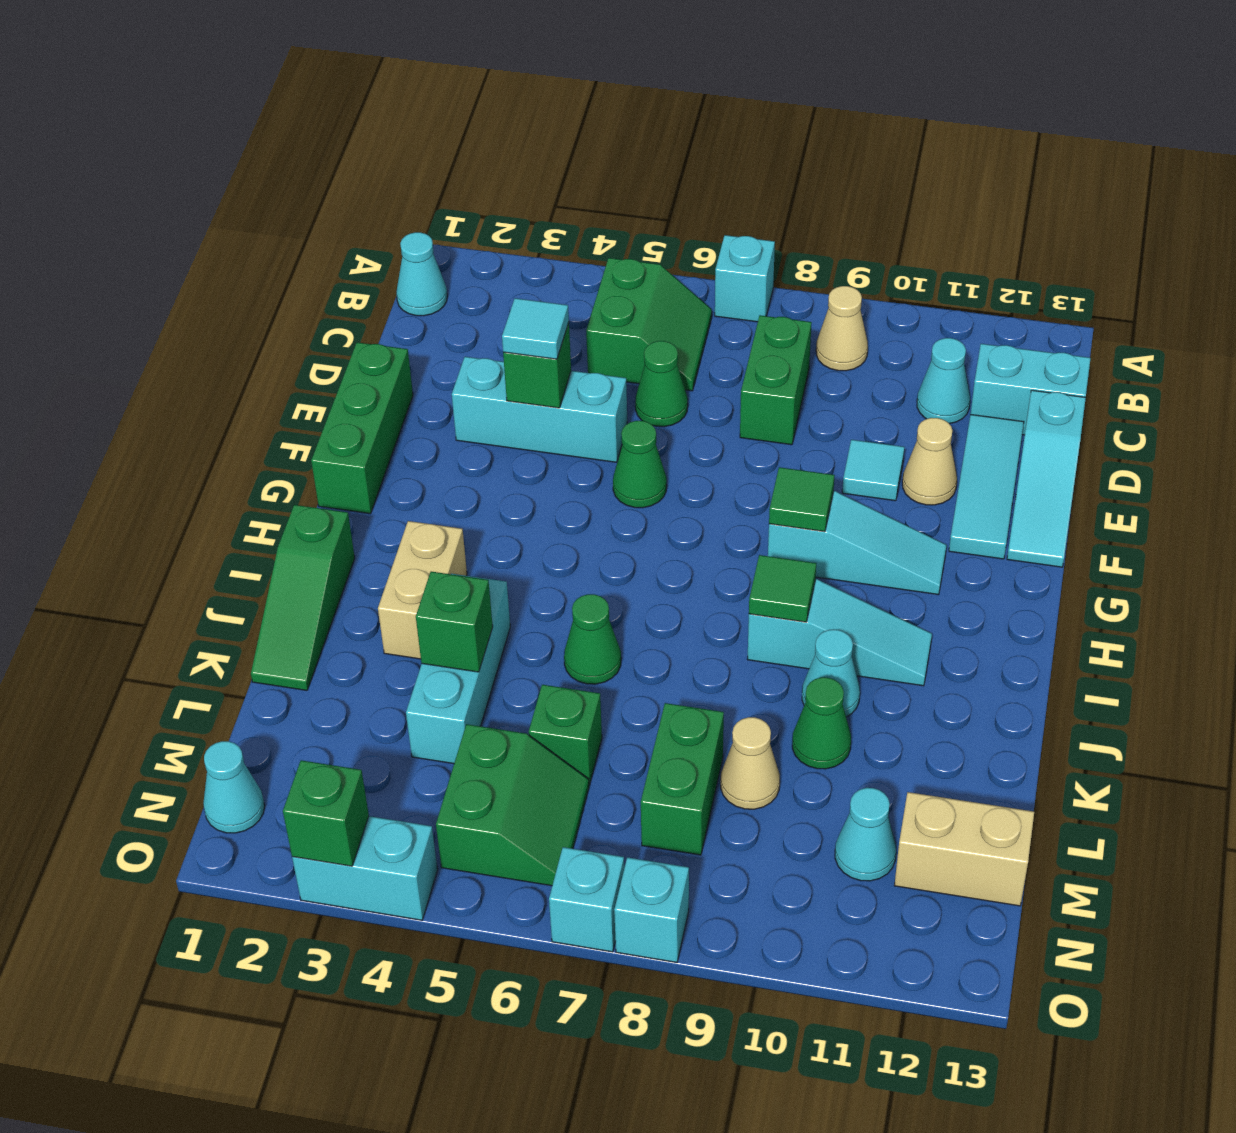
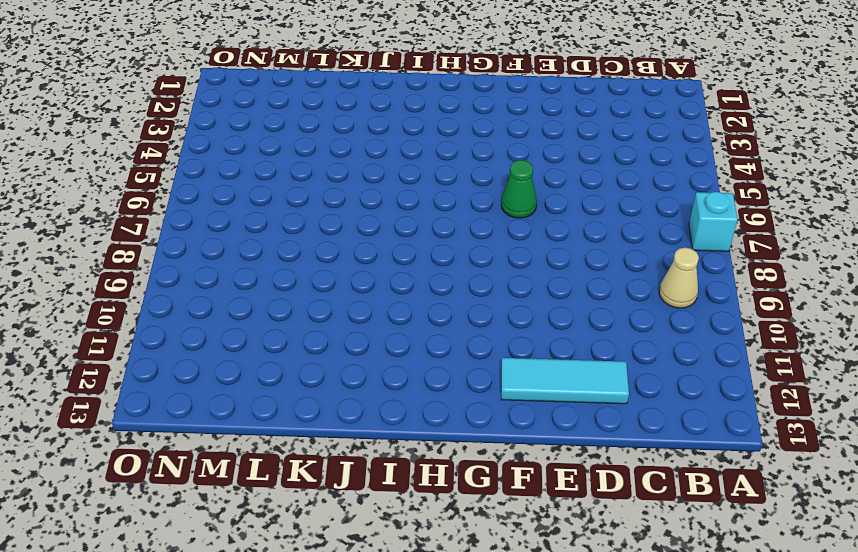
none -> cyan cone B1 level 1
none -> green slope B5:C6 level 1 top 5
none -> green brick C8:D8 level 1
none -> cyan cone C11 level 1

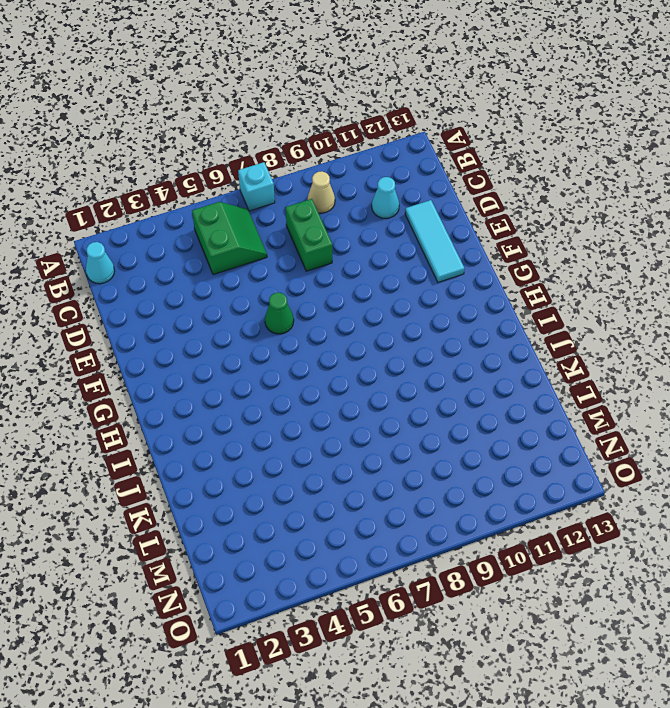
none -> cyan brick C12:C13 level 1
none -> green cone D6 level 1
none -> cyan slope D13:F13 level 1 top D
none -> green brick E1:G1 level 1

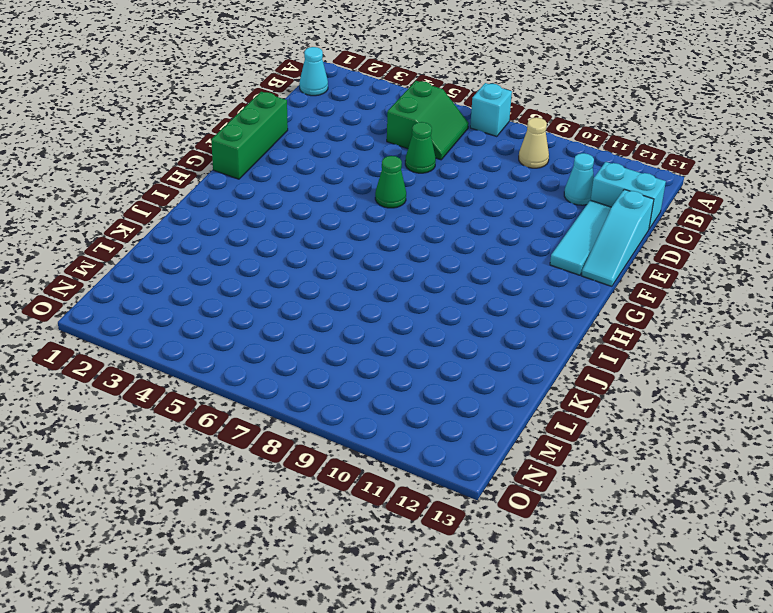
none -> green brick C8:D8 level 1
none -> cyan brick E3:E5 level 1
none -> cyan tile E10 level 1
none -> tan cone E11 level 1

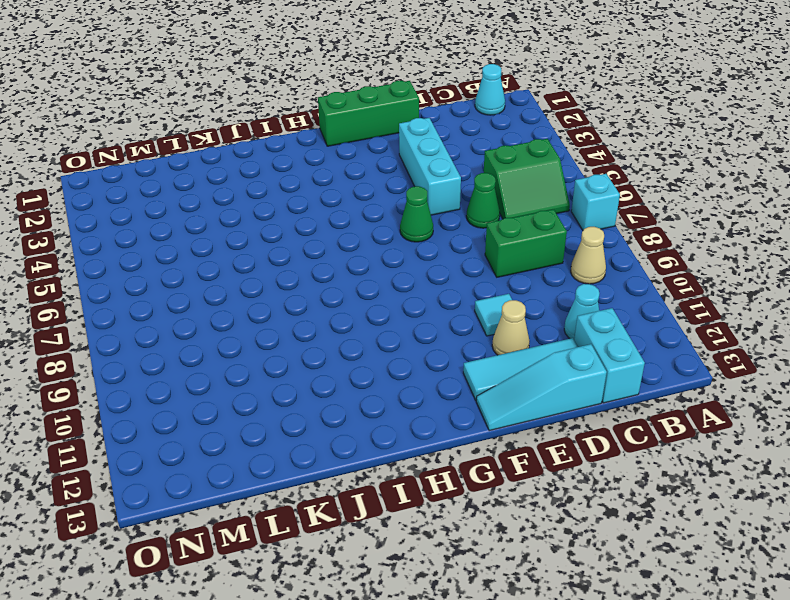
none -> cyan slope G9:G11 level 1 top 9
none -> green slope I1:K1 level 1 top I
none -> tan brick I3:J3 level 1
none -> cyan slope I9:I11 level 1 top 9

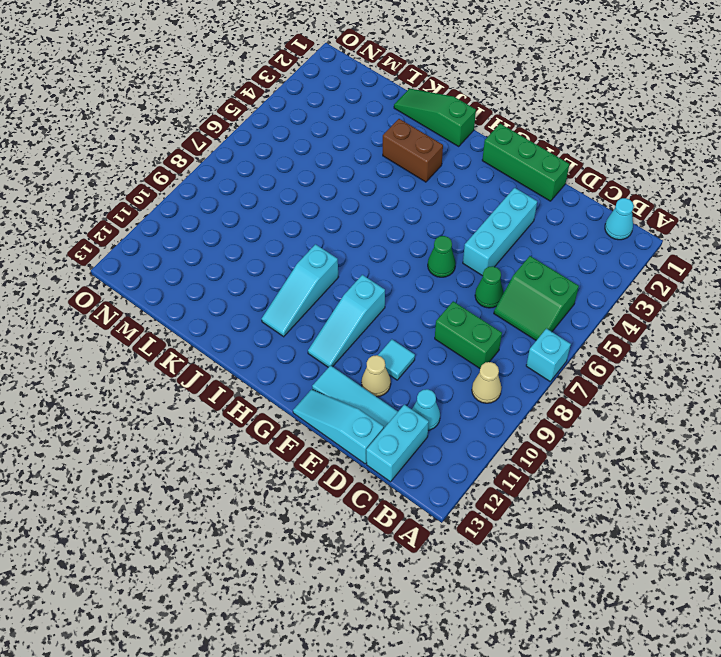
brown brick I3:J3 level 1 -> tan brick I3:J3 level 1
none -> cyan brick J4:L4 level 1
none -> green cone J6 level 1
none -> cyan cone J10 level 1
none -> green cone K10 level 1

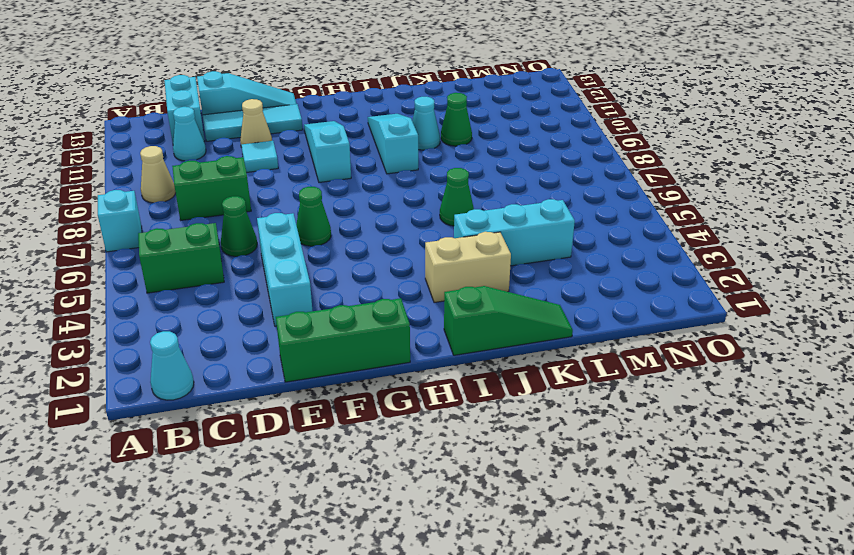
none -> green brick L6 level 1
none -> green brick L8:M8 level 1
none -> tan cone L9 level 1
none -> green slope M5:N6 level 1 top 5

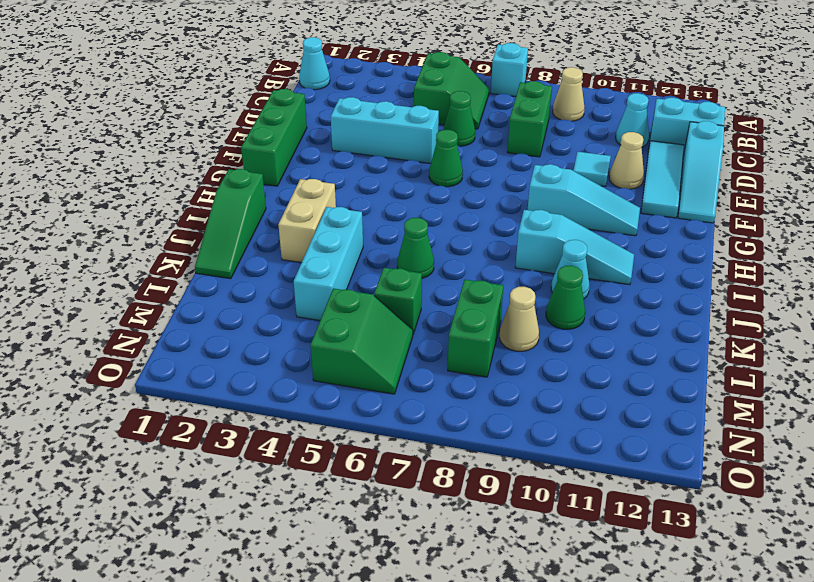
none -> cyan cone M11 level 1
none -> tan brick M12:M13 level 1
none -> cyan cone N1 level 1
none -> cyan brick O3:O4 level 1

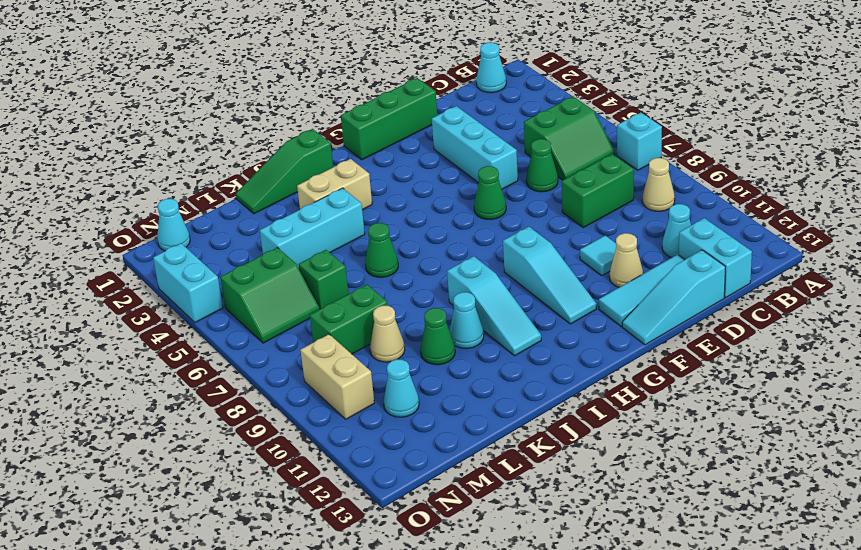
tan brick N9:N10 level 1 -> tan brick M12:M13 level 1
none -> cyan brick O7 level 1
none -> cyan brick O8 level 1
none -> green brick E4 level 2
none -> green tile G9 level 2

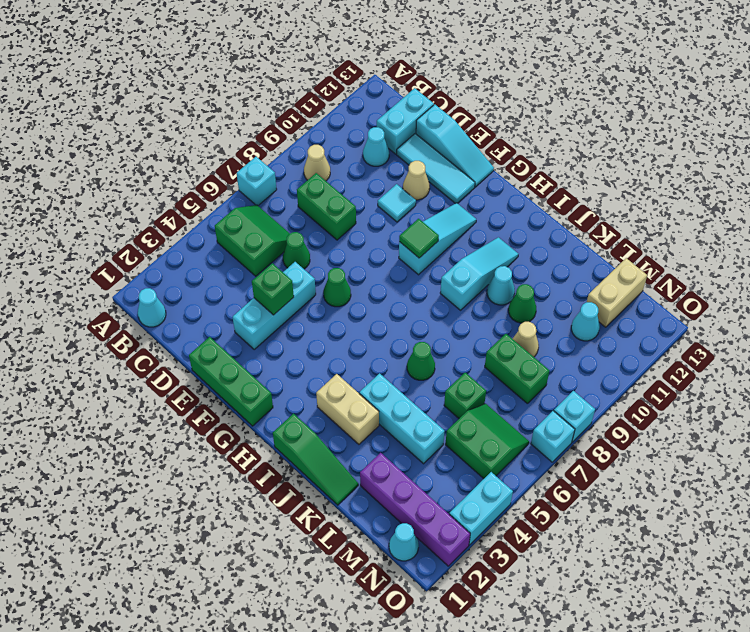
purple brick L2:O2 level 1 -> none
none -> green tile I9 level 2
none -> green brick K4 level 2
none -> green brick O3 level 2
none -> cyan tile E4 level 3

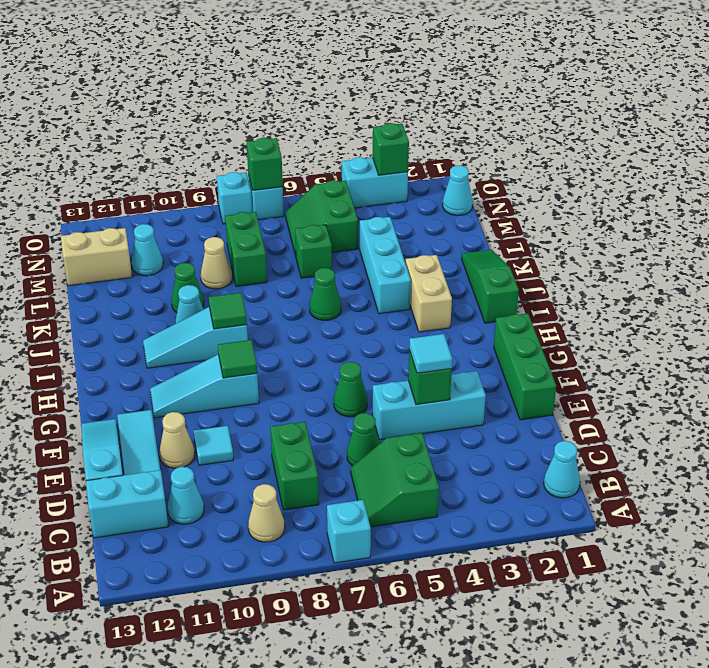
green brick O7 level 2 -> green brick K4 level 2

